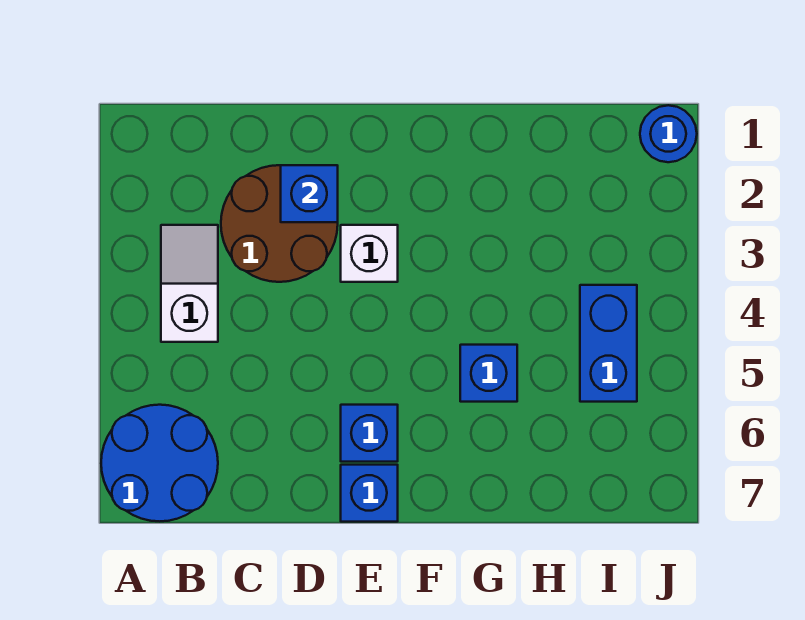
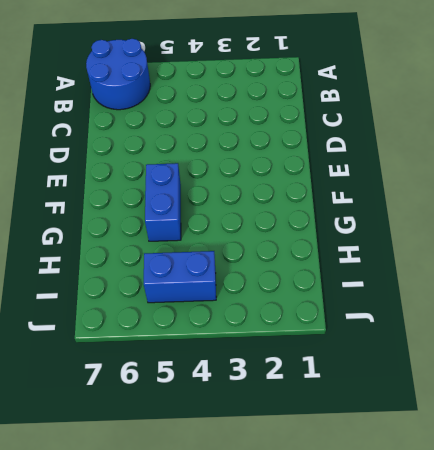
blue brick F5:G5 level 1 -> blue brick G5 level 1
none -> white slope B3:B4 level 1 top 4
none -> brown round brick C2:D3 level 1

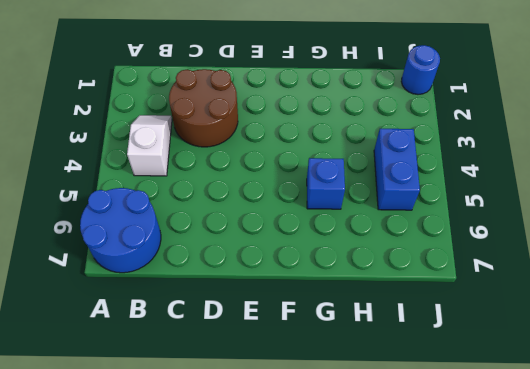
none -> white brick E3 level 1
none -> blue brick E6 level 1

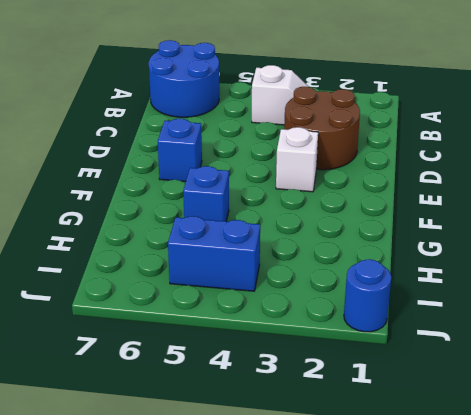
none -> blue brick E7 level 1
none -> blue brick D2 level 2

